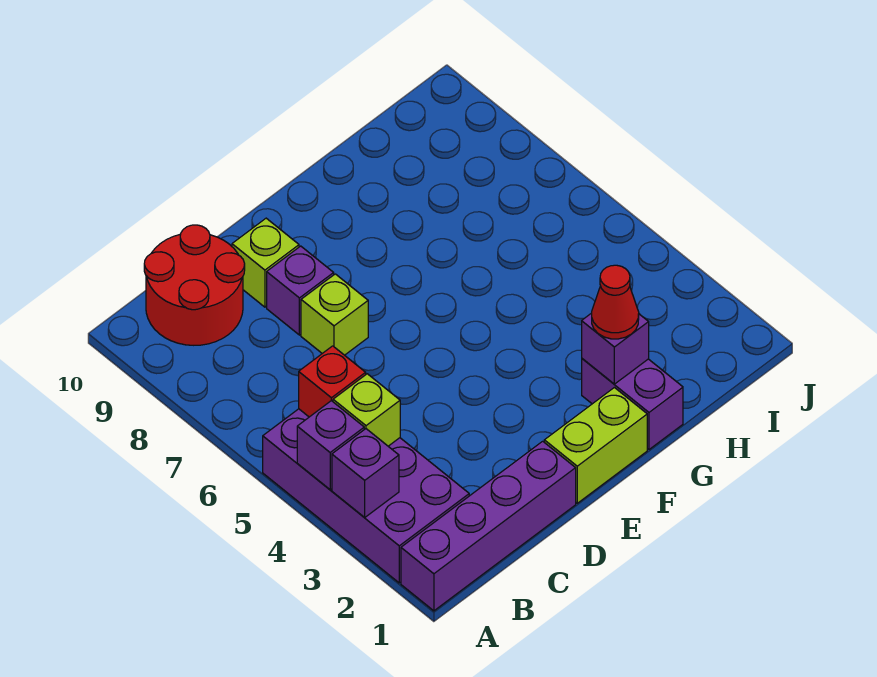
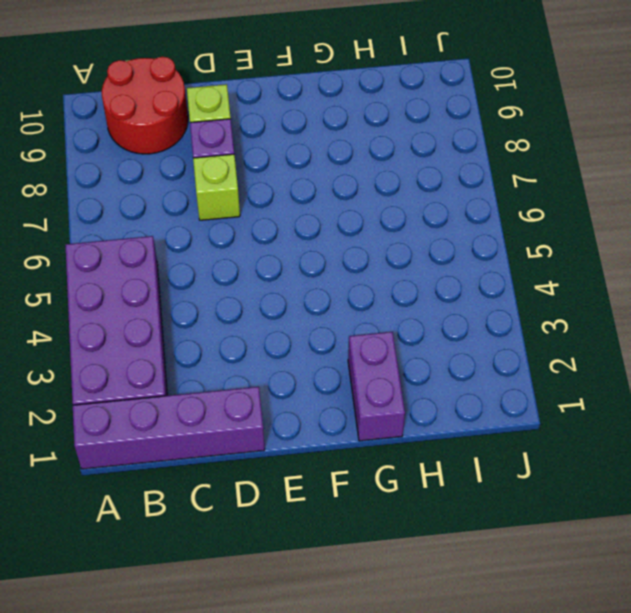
none -> lime brick E1:F1 level 1
none -> purple brick A3 level 2
none -> purple brick A4 level 2

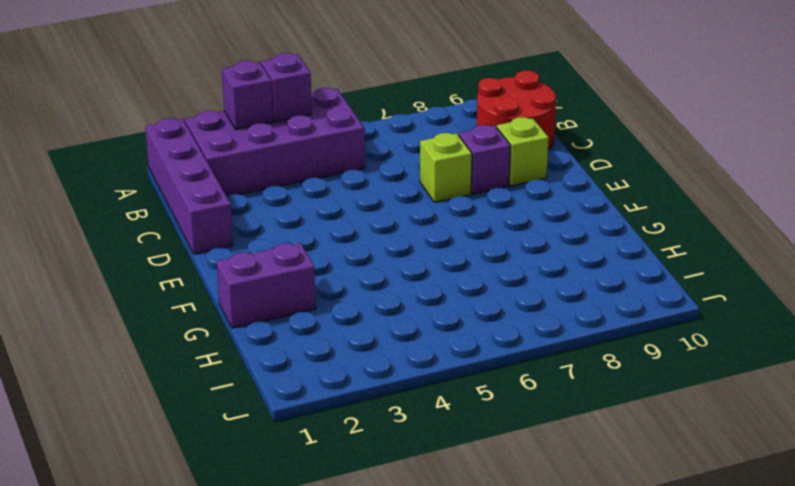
none -> lime brick E1:F1 level 1
none -> lime brick B4 level 2
none -> red brick B5 level 2

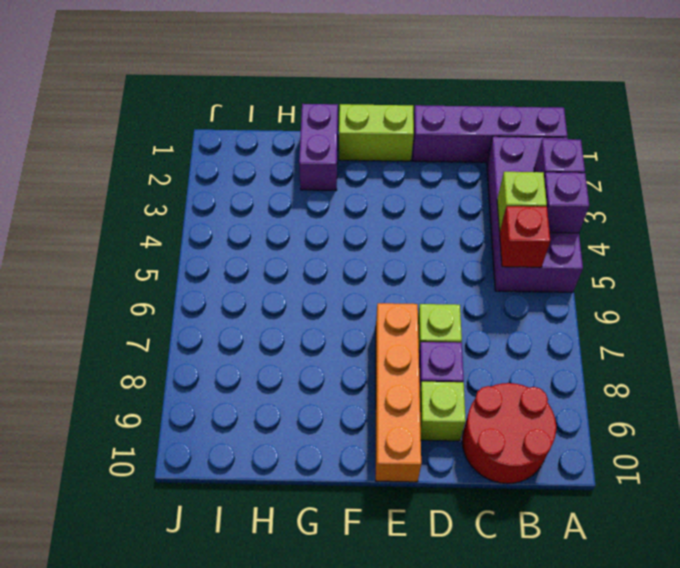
orange brick E7:E10 level 1 -> none
none -> purple brick G2 level 2
none -> red cone G2 level 3

